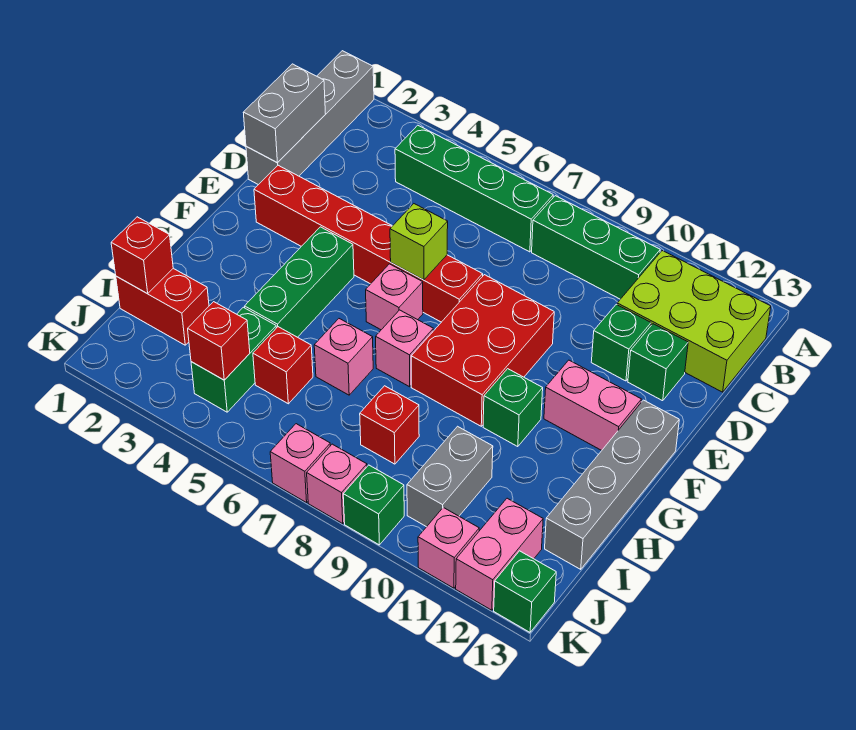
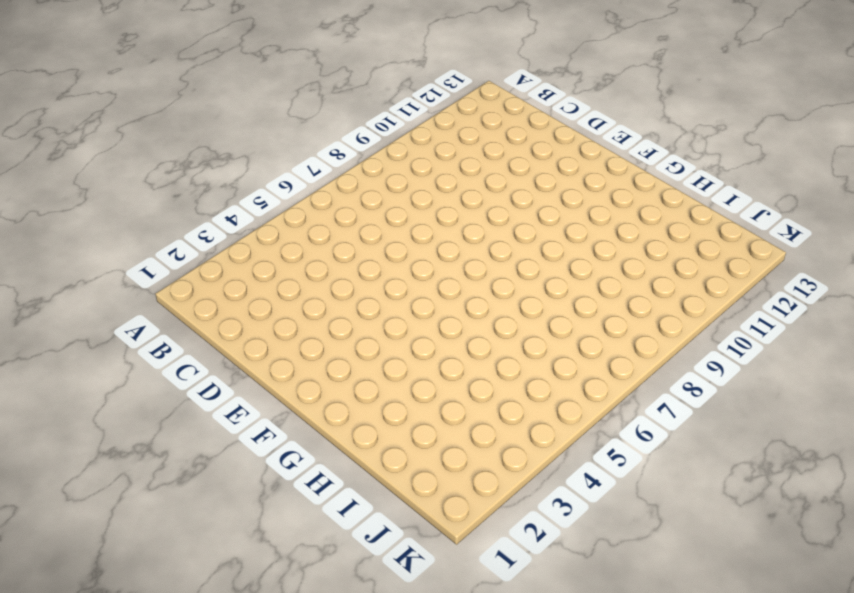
none -> grey brick A1:D1 level 1
none -> green brick B4:B7 level 1
none -> green brick B8:B10 level 1
none -> lime brick B11:C13 level 1

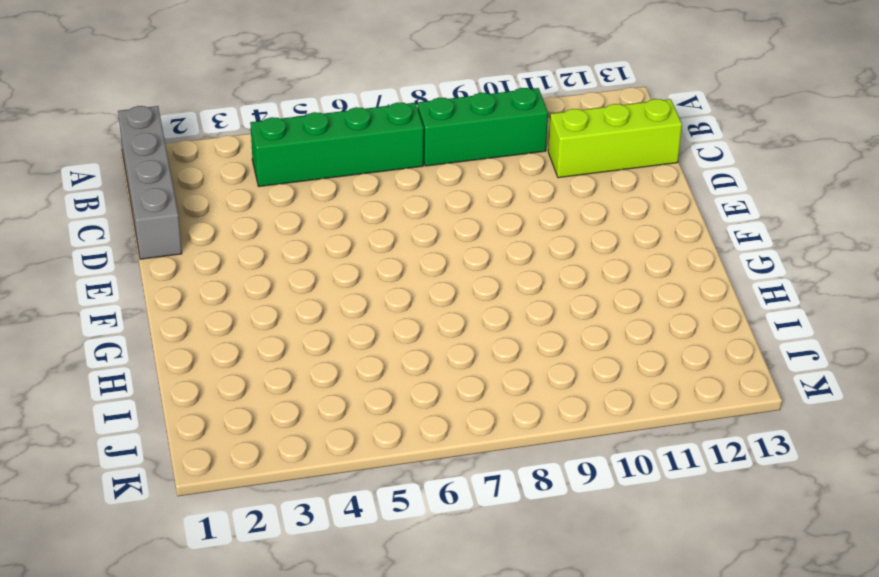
lime brick C11:C13 level 1 -> lime brick B11:C13 level 1
none -> green brick D11 level 1
none -> green brick D12 level 1
none -> red brick E2:E7 level 1
none -> red brick E8:G9 level 1

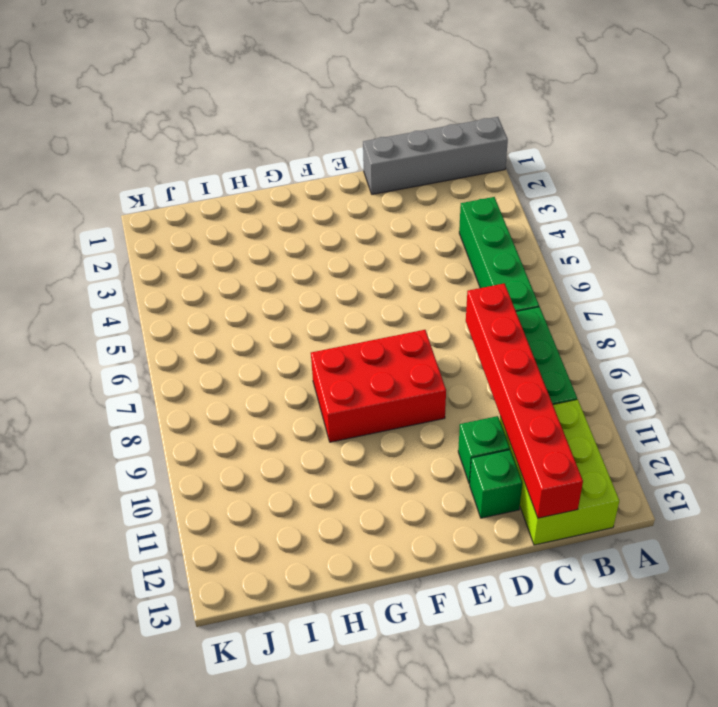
red brick C8:C13 level 2 -> red brick E2:E7 level 1
none -> green brick F4:H4 level 1
none -> pink brick F6 level 1
none -> pink brick F11:F12 level 1
none -> grey brick F13:I13 level 1

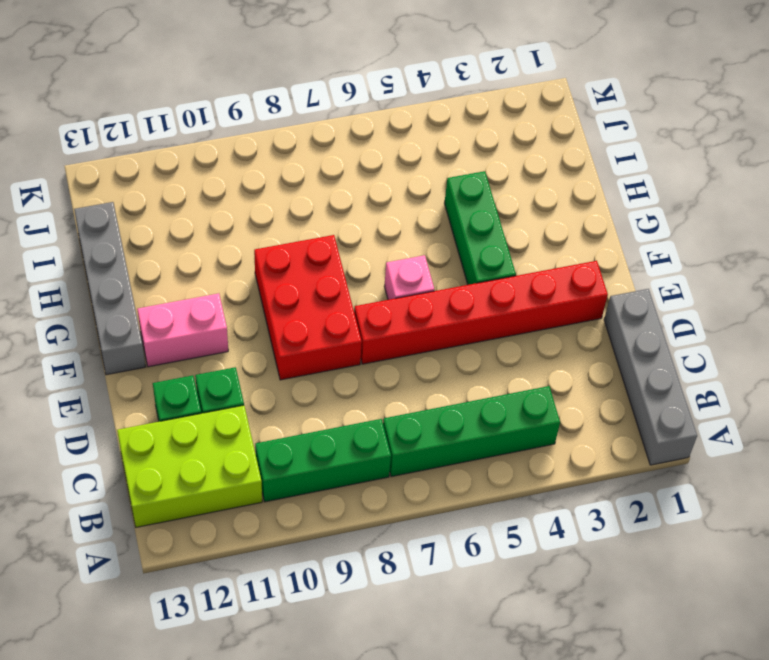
none -> pink brick G7 level 1
none -> green brick G10 level 1
none -> pink brick H6 level 1
none -> red brick I1:I2 level 1

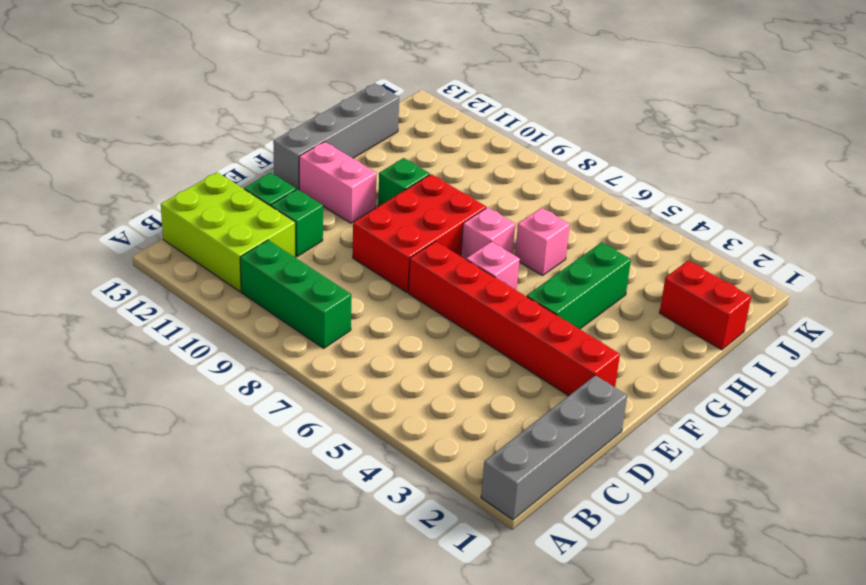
none -> green brick B4:B7 level 1
none -> green brick I4:J4 level 1
none -> red brick I5 level 1
none -> red brick I8 level 1

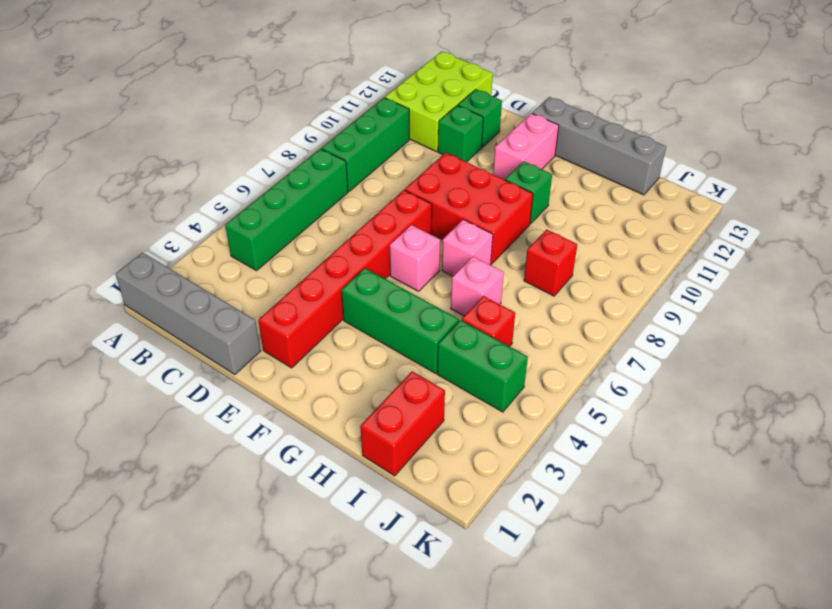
none -> grey brick I10:J10 level 1
none -> pink brick J12:K12 level 1
none -> pink brick K7 level 1
none -> pink brick K8 level 1

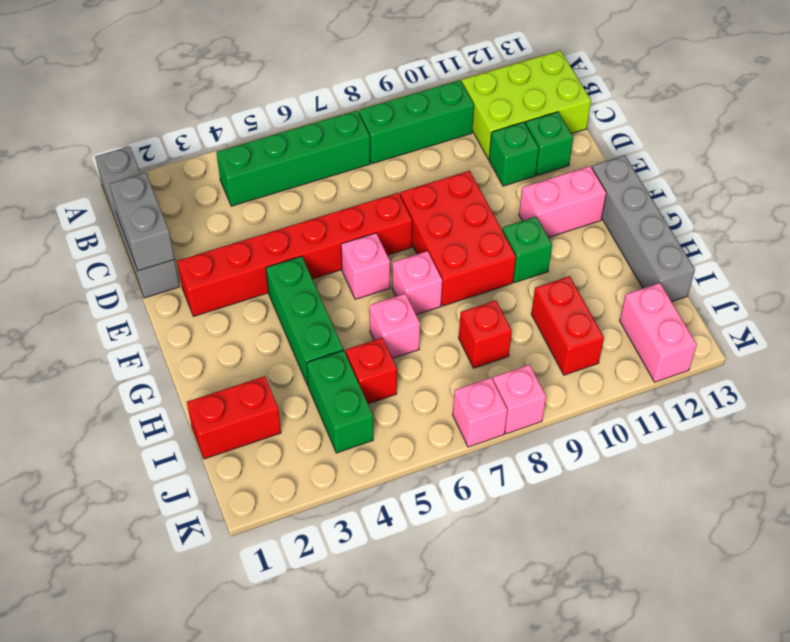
red brick I10:J10 level 1 -> grey brick I10:J10 level 1
none -> green brick K9 level 1
none -> pink brick K11 level 1
none -> green brick K13 level 1
none -> lime brick E6 level 2

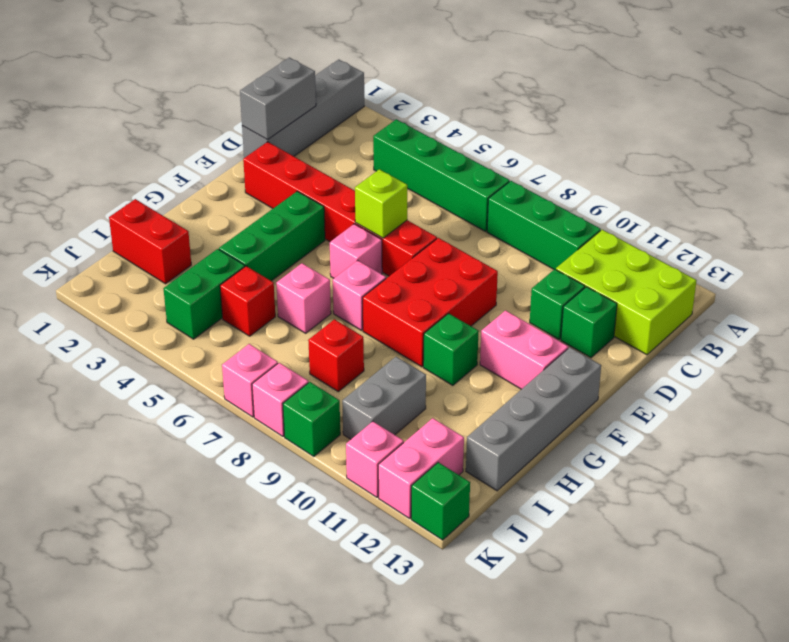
none -> red brick I1 level 2
none -> red brick J4 level 2

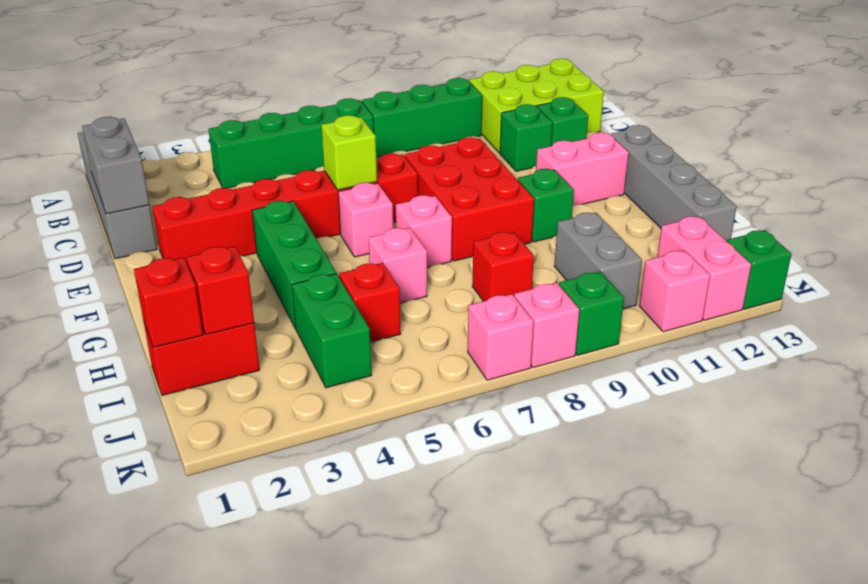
red brick I2 level 2 -> red brick J4 level 2

